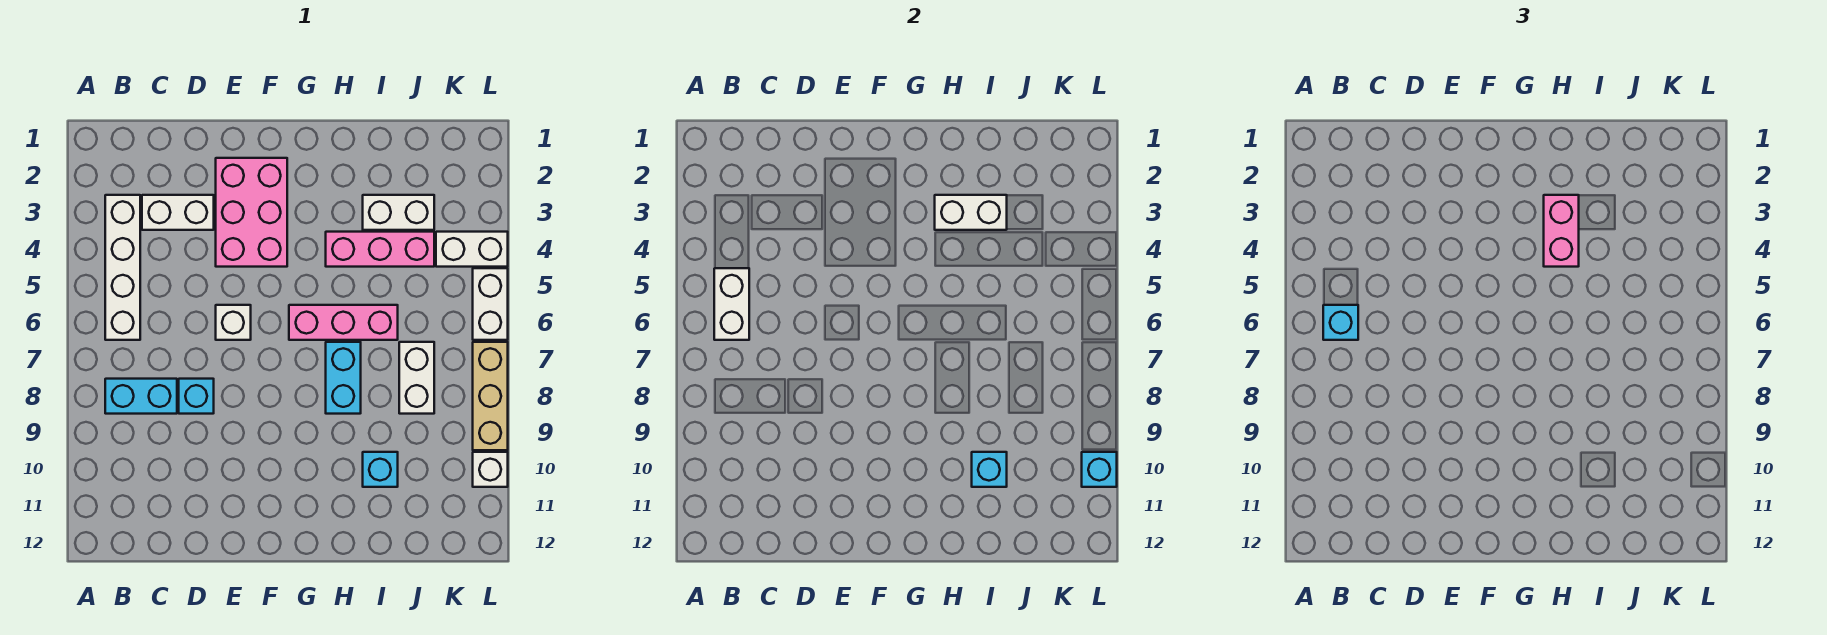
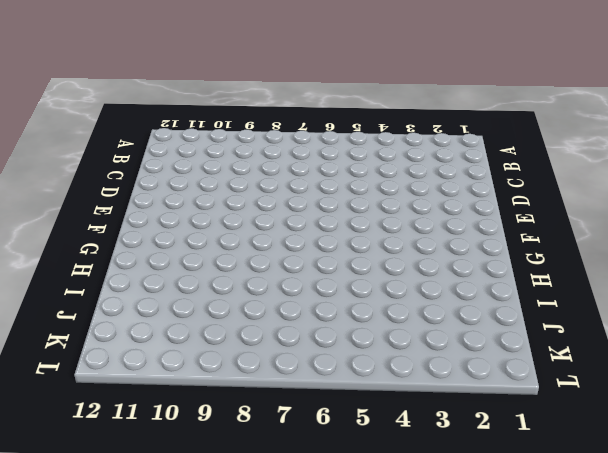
none -> white brick B3:B6 level 1
none -> cyan brick B8:C8 level 1
none -> white brick C3:D3 level 1

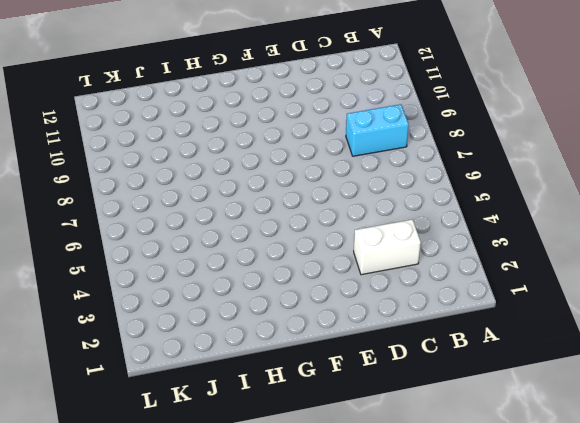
none -> white brick B3:B6 level 1
none -> cyan brick D8 level 1
none -> pink brick E2:F4 level 1

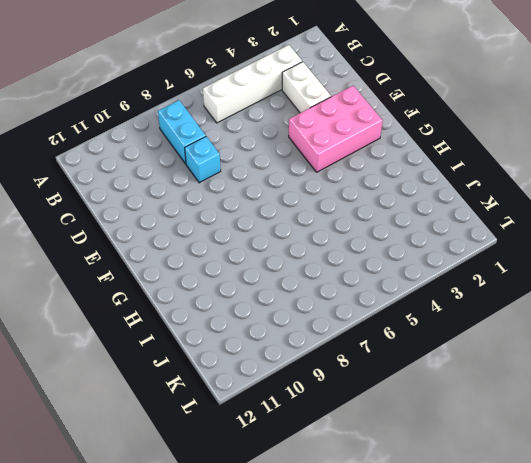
none -> white brick E6 level 1
none -> pink brick G6:I6 level 1
none -> pink brick H4:J4 level 1

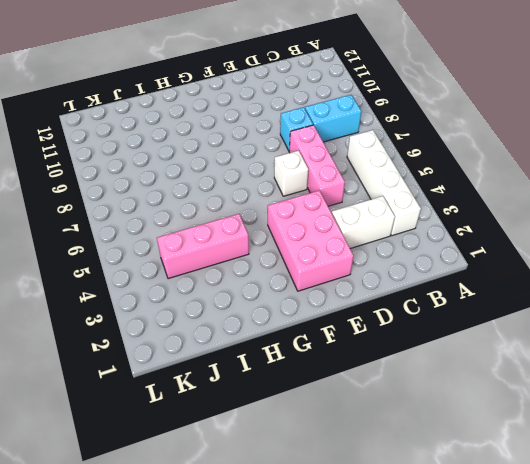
pink brick D5:D7 level 1 -> pink brick G6:I6 level 1
none -> cyan brick H7:H8 level 1
none -> white brick I3:J3 level 1
none -> cyan brick I10 level 1

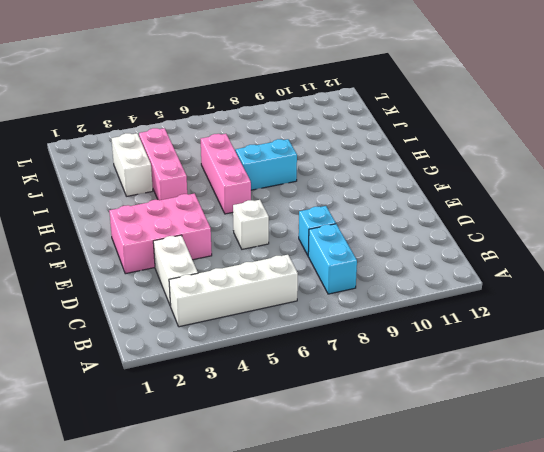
none -> cyan brick I10 level 1
none -> white brick J7:J8 level 1
none -> white brick K4:L4 level 1

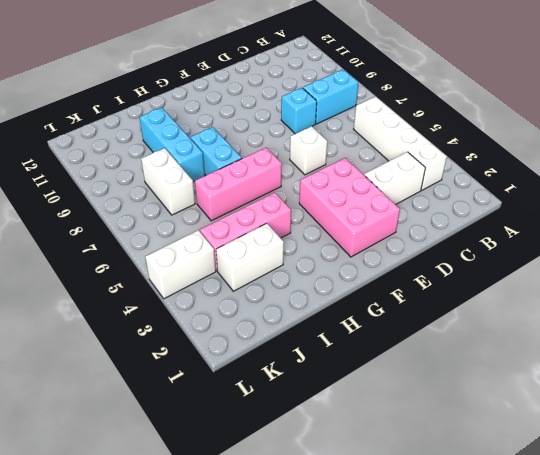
cyan brick I8:I10 level 1 -> cyan brick I10 level 1
none -> white brick L5:L6 level 1
none -> tan brick L7:L9 level 1
none -> white brick L10 level 1

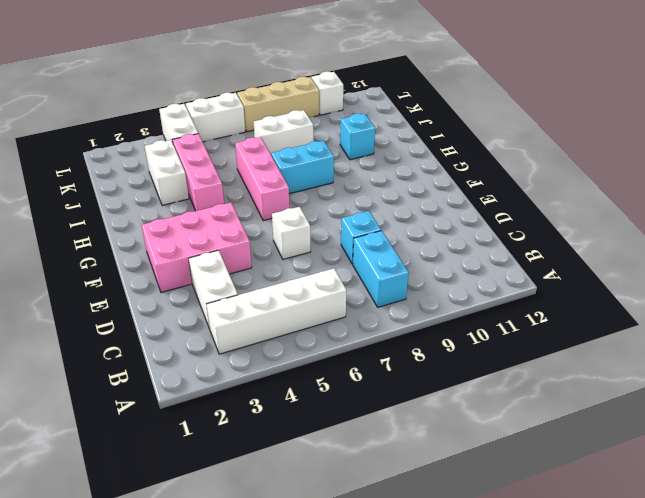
none -> white brick B5:B6 level 2
none -> white brick H3:I3 level 2
none -> cyan brick I10 level 2

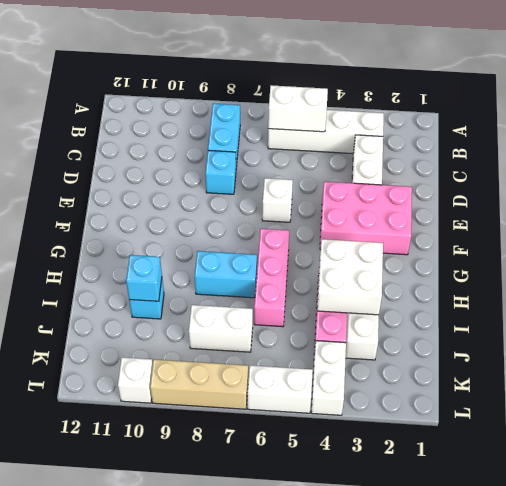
white brick H3:I4 level 2 -> white brick H3:I3 level 2
none -> cyan brick L10 level 2
none -> cyan brick B6 level 3
none -> pink brick H3:H4 level 3

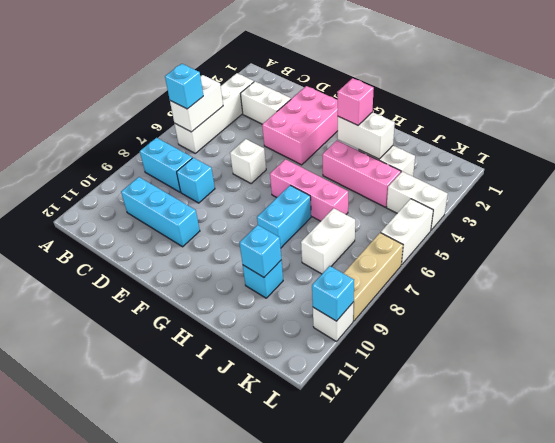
cyan brick C10:E10 level 1 -> none
pink brick H3 level 3 -> pink brick H3:H4 level 3

